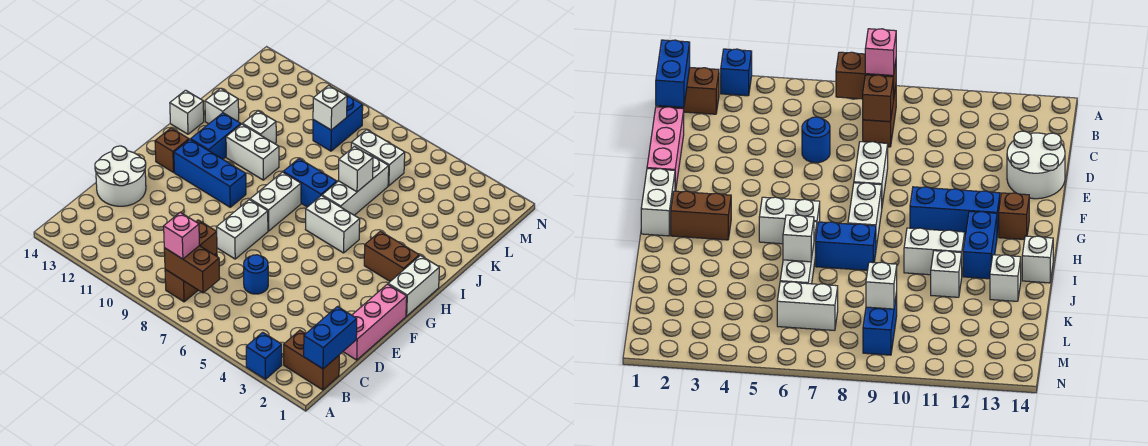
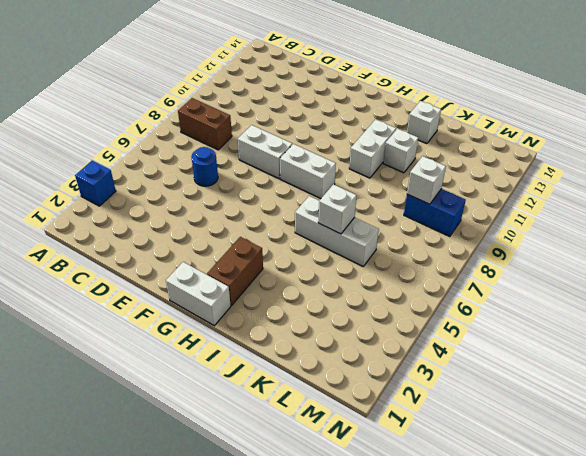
none -> brown brick B1:B2 level 1
none -> pink brick D1:F1 level 1
none -> white round brick D13:E14 level 1

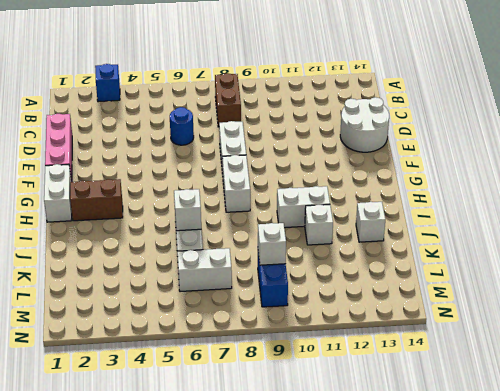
none -> brown brick B1:B2 level 1
none -> blue brick G10:G12 level 1
none -> brown brick G13 level 1

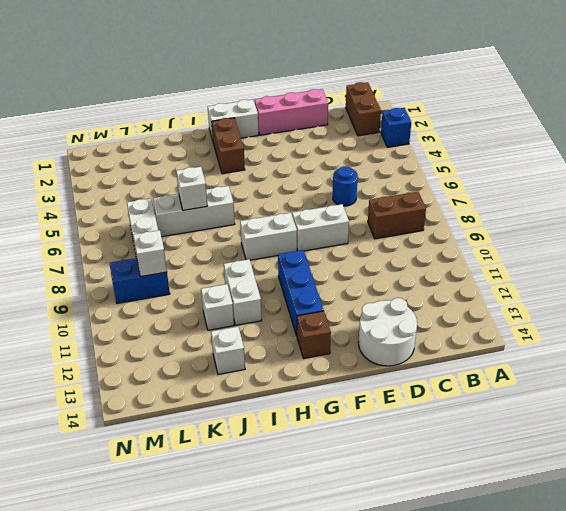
none -> white brick H5:H6 level 1
none -> blue brick H12:I12 level 1
none -> blue brick I7:I8 level 1

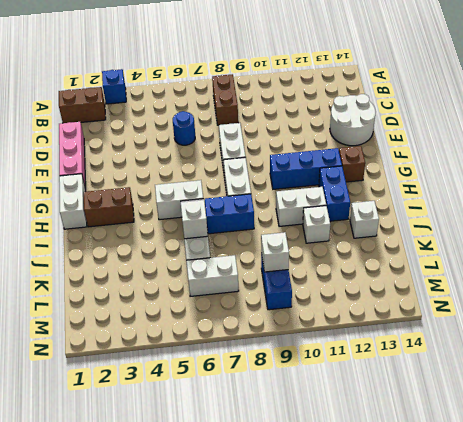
none -> white brick I14 level 1
none -> blue brick B1:C1 level 2
none -> brown brick B7:B8 level 2

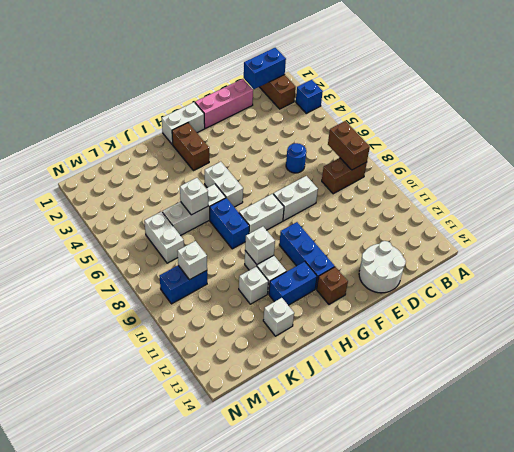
white brick I10 level 2 -> white brick I14 level 1
none -> brown brick C8 level 2
none -> pink brick B8 level 3

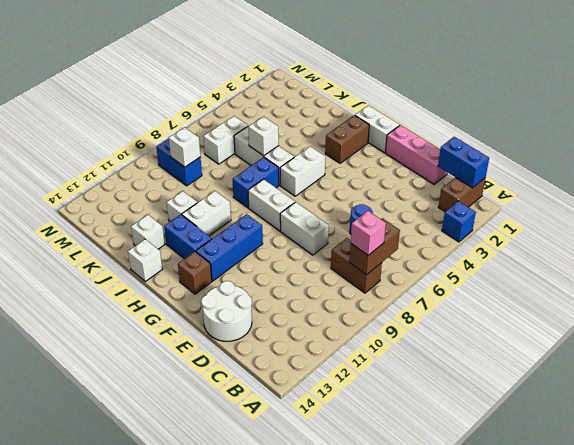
none -> brown brick C8 level 2

